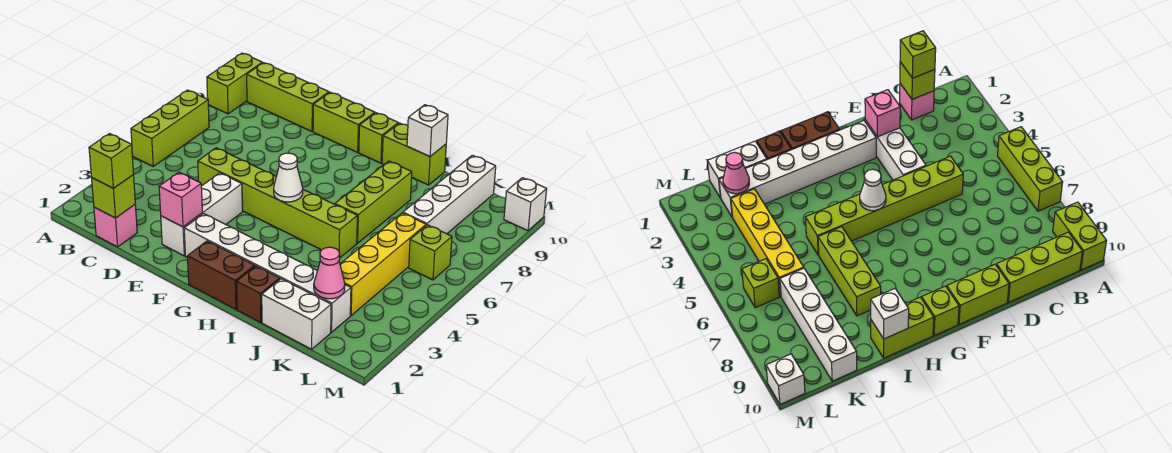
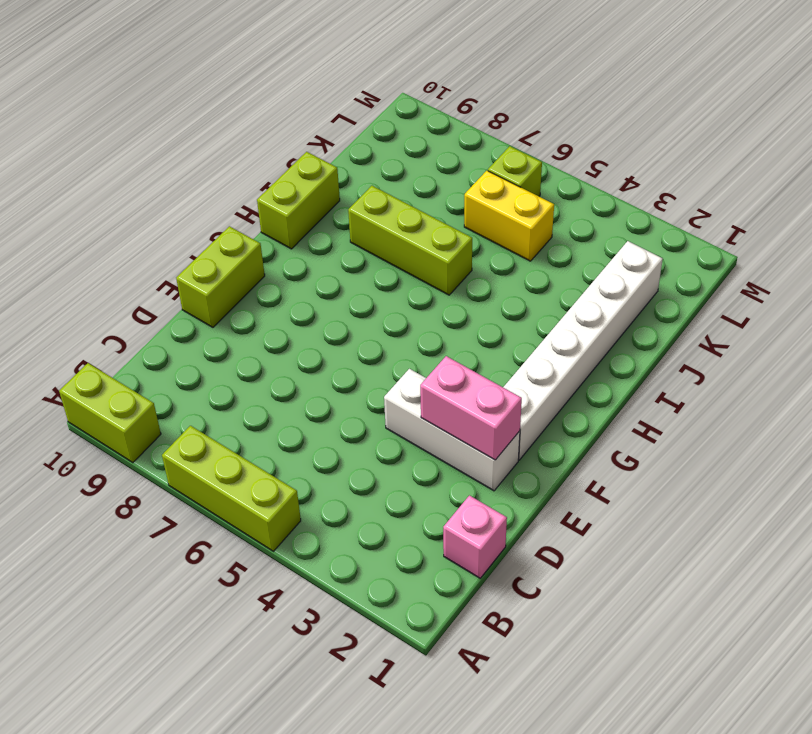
pink brick E2:E3 level 2 -> pink brick E2 level 2
yellow brick K5:K6 level 1 -> yellow brick K3:K6 level 1
none -> lime brick B10:D10 level 1
none -> lime brick D5:I5 level 1
none -> brown brick G1:H1 level 1

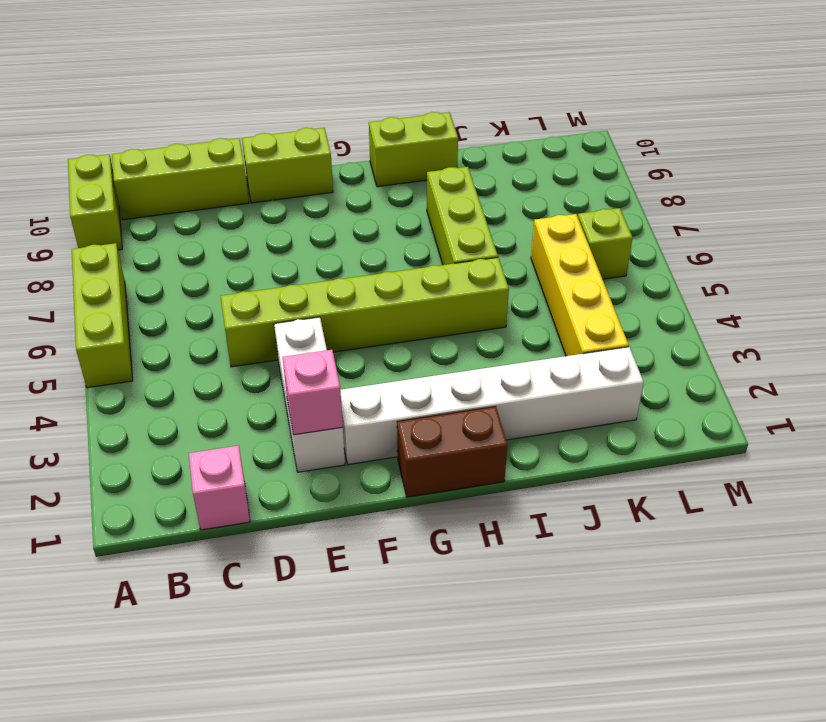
none -> lime brick G10 level 1
none -> brown brick I1 level 1
none -> white brick J1:K1 level 1

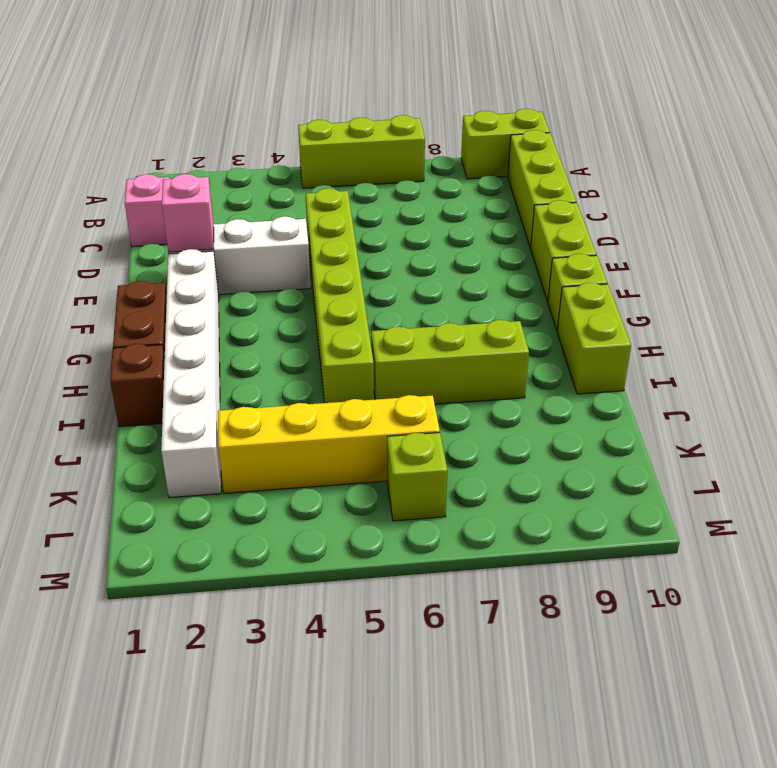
none -> white brick J1:K1 level 1
none -> white brick K7:K10 level 1
none -> white brick M10 level 1

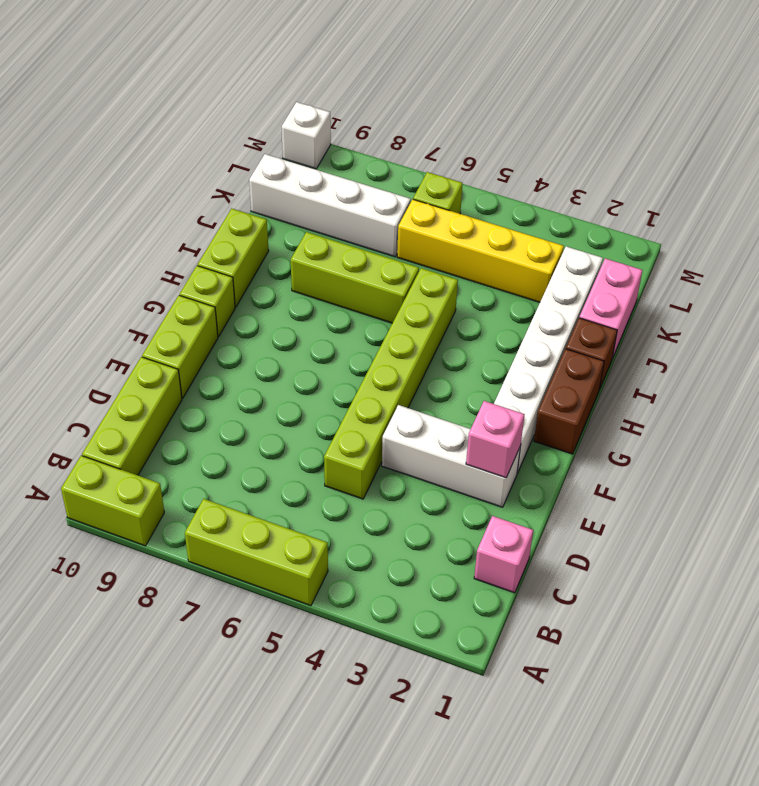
pink brick J1:K1 level 1 -> white brick J1:K1 level 1
none -> lime brick C1 level 2
none -> white cone G5 level 2
none -> white brick I10 level 2

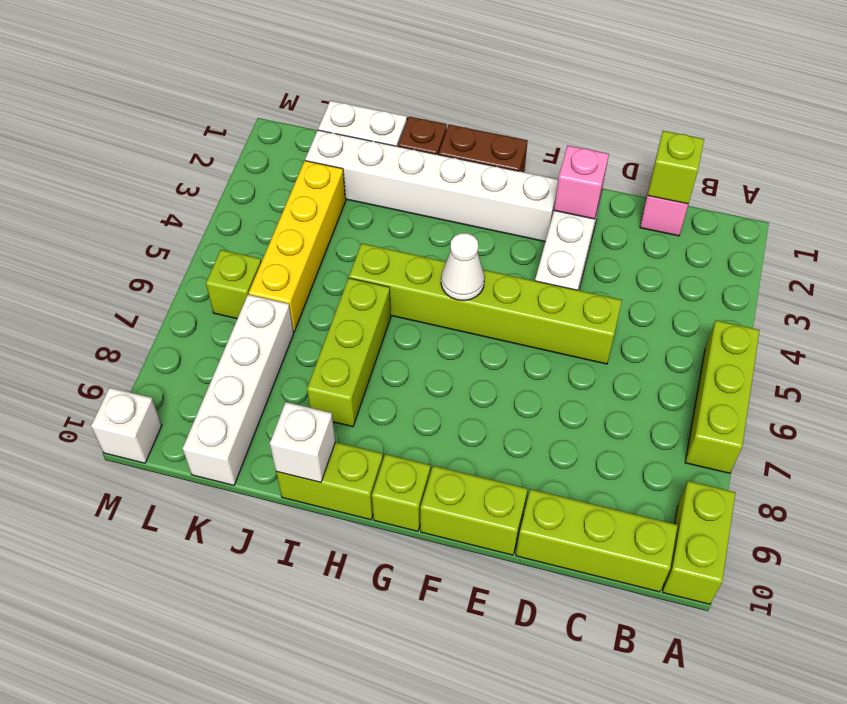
none -> pink cone K2 level 2
none -> lime brick C1 level 3

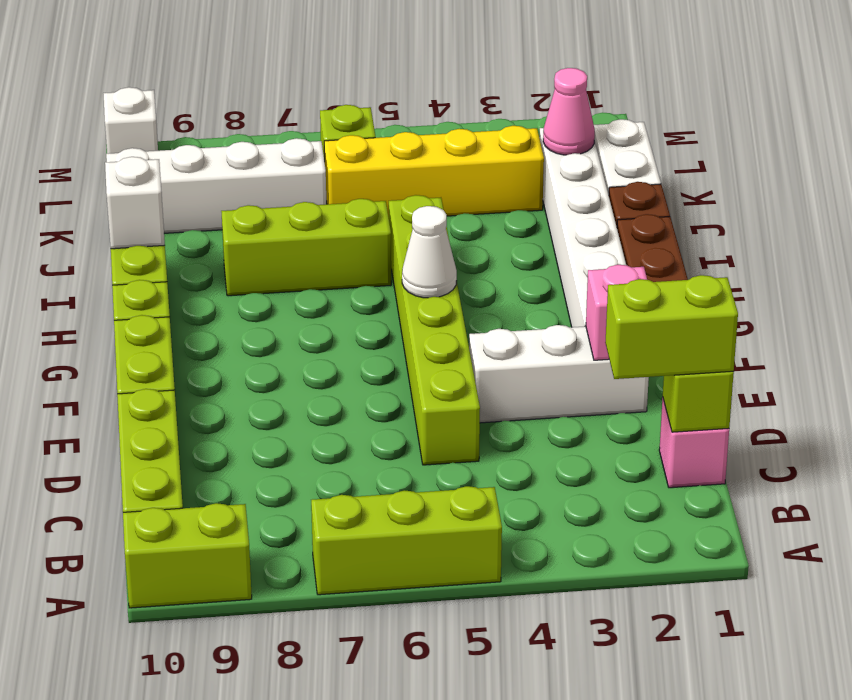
lime brick C1:C2 level 3 -> lime brick C1 level 3

